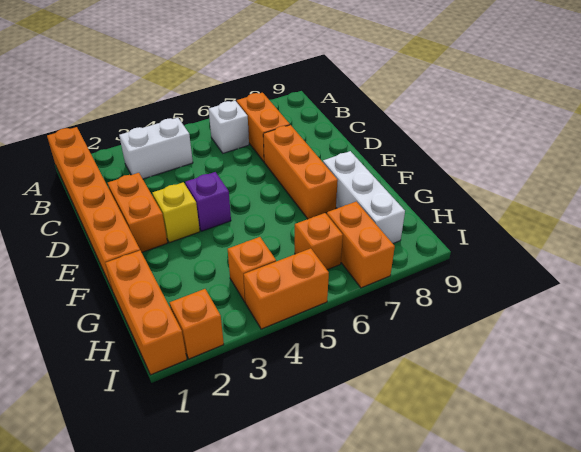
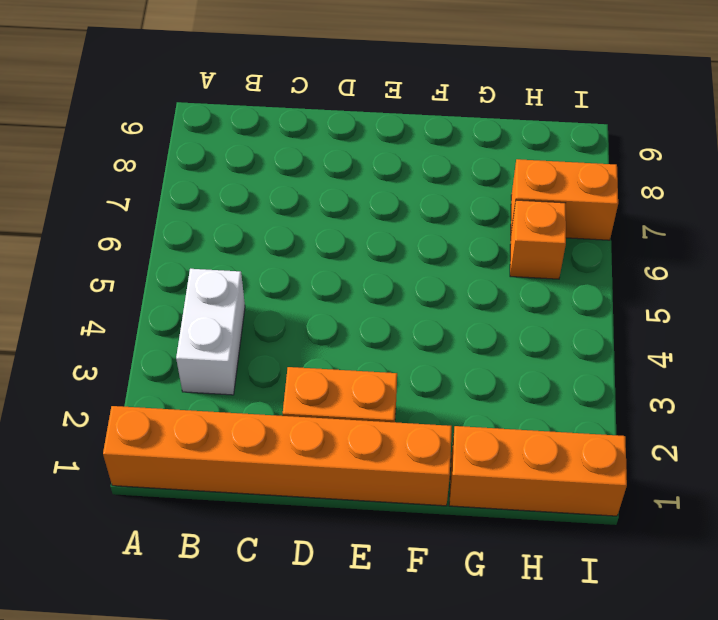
none -> white brick B6 level 1
none -> orange brick B7:C7 level 1
none -> orange brick D7:F7 level 1

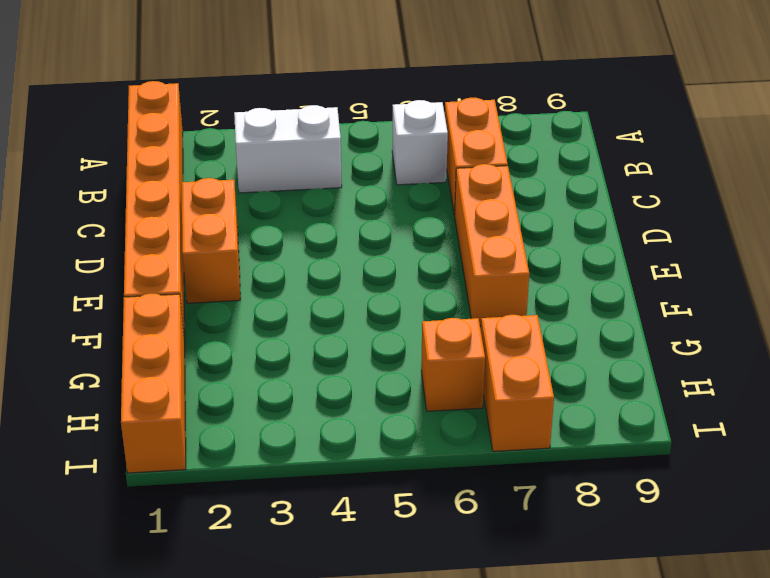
none -> yellow brick E3 level 1
none -> purple brick E4 level 1
none -> white brick F8:H8 level 1

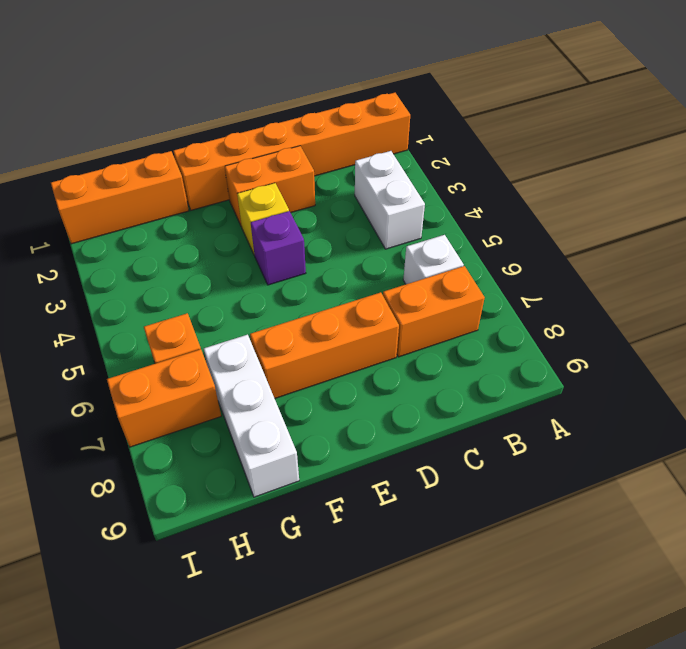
white brick G7:G9 level 1 -> white brick F8:H8 level 1
none -> orange brick H4 level 1
none -> orange brick I2 level 1
none -> orange brick I4:I5 level 1

